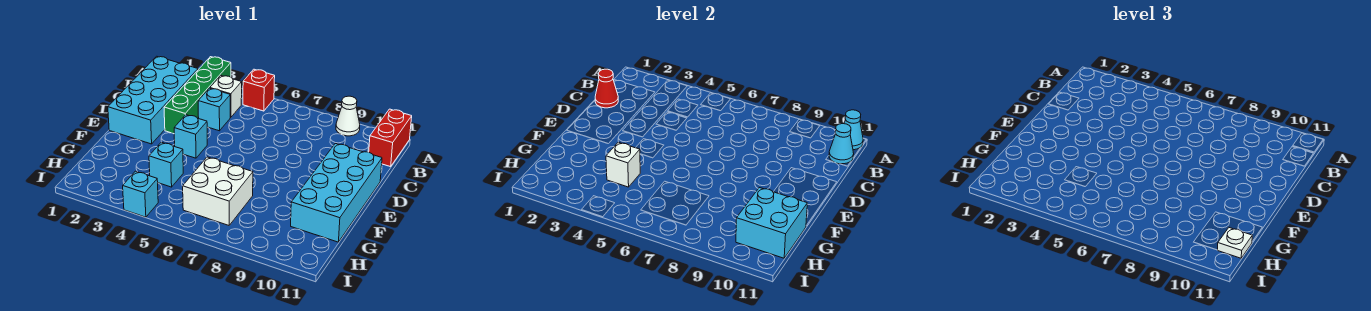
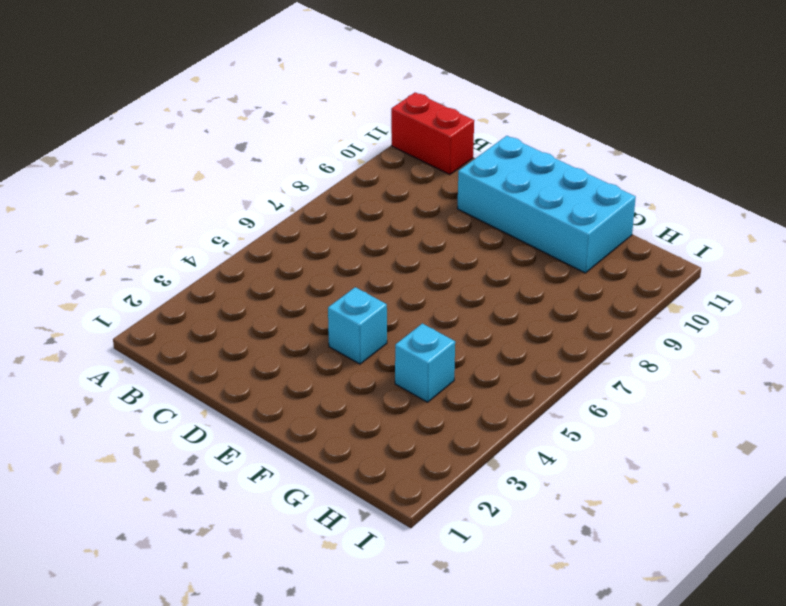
none -> green brick A3:D3 level 1
none -> red brick A5 level 1
none -> white cone A9 level 1

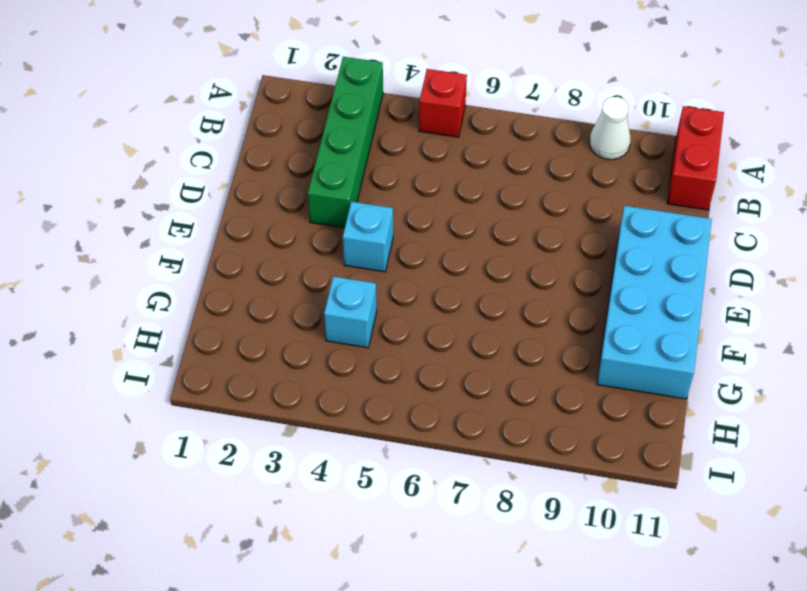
none -> cyan brick B1:E2 level 1
none -> white brick B4 level 1
none -> cyan brick C4 level 1

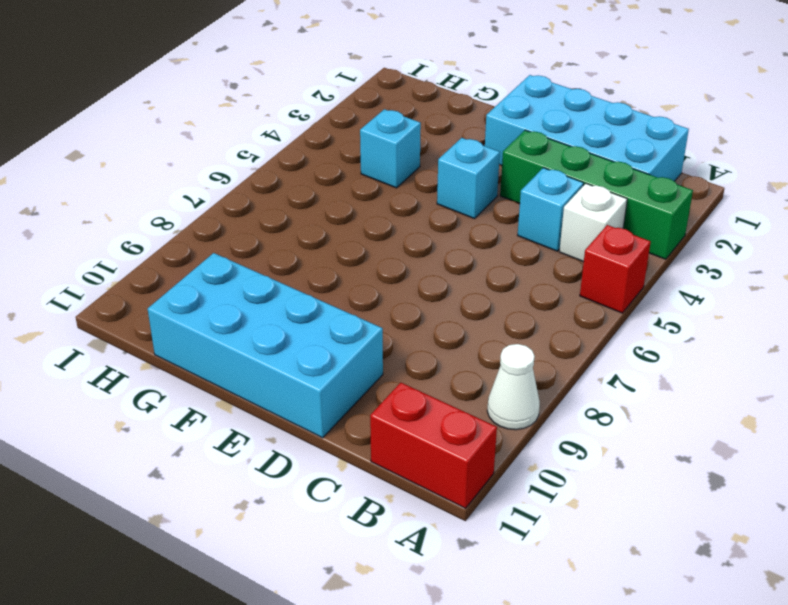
none -> white brick G6:H7 level 1
none -> cyan brick I4 level 1
none -> cyan cone A11 level 2

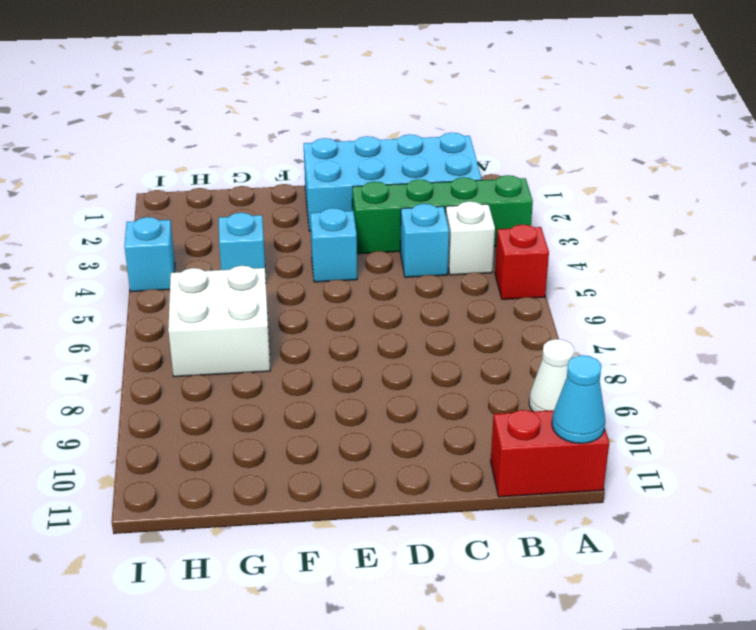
none -> cyan brick D10:G11 level 1
none -> cyan cone B11 level 2
none -> red cone C1 level 2

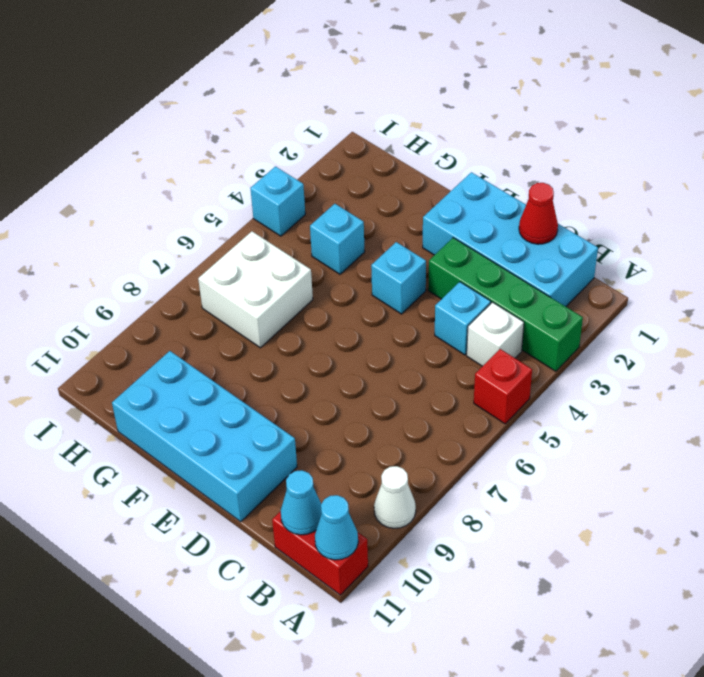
none -> white brick G4 level 2
none -> cyan brick G10:H11 level 2
none -> white plate H11 level 3

